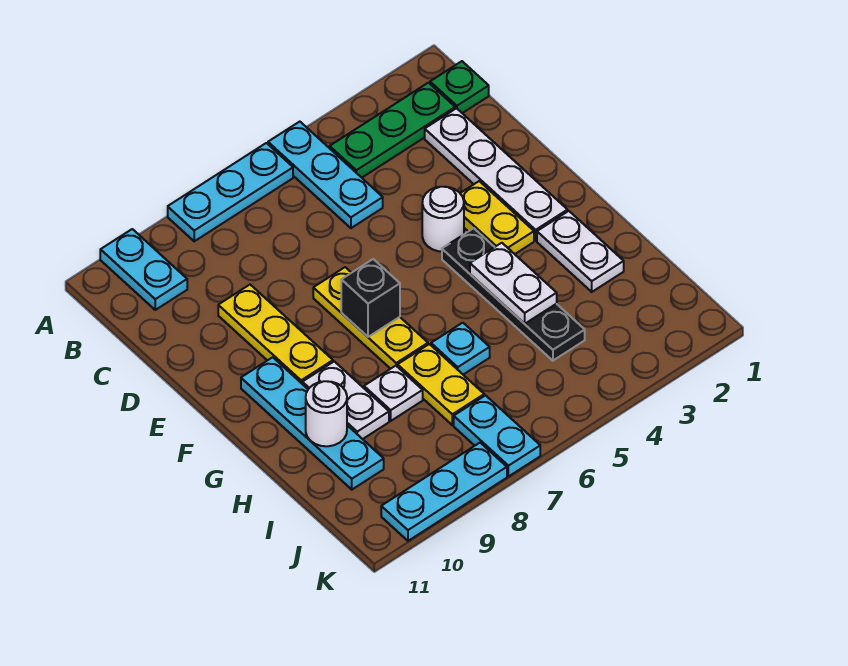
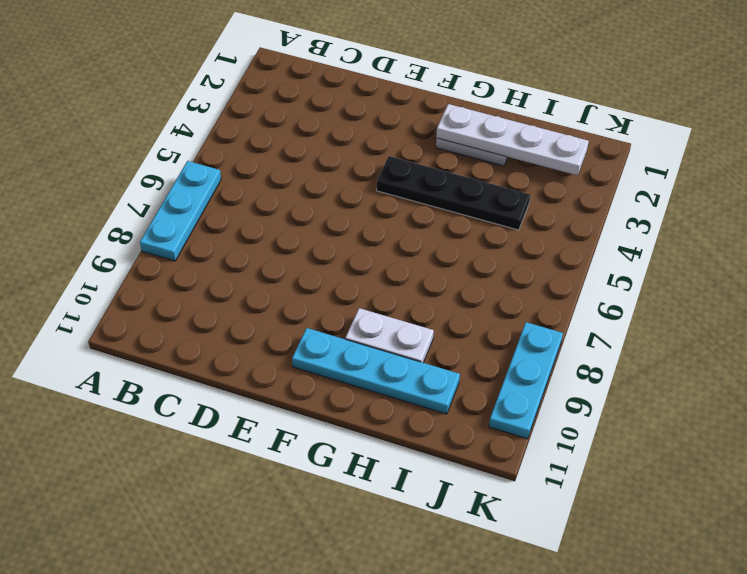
white plate G2:J2 level 2 -> white plate C2:F2 level 1
none -> cyan plate A5:C5 level 1
none -> cyan plate A10:B10 level 1
none -> green plate B1 level 1

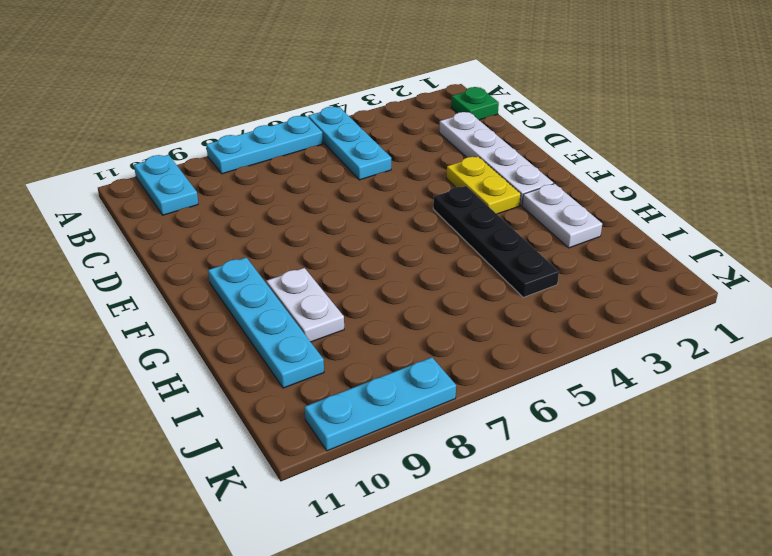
none -> green plate B2:B4 level 1
none -> yellow plate D9:F9 level 1
none -> white round brick E4 level 1

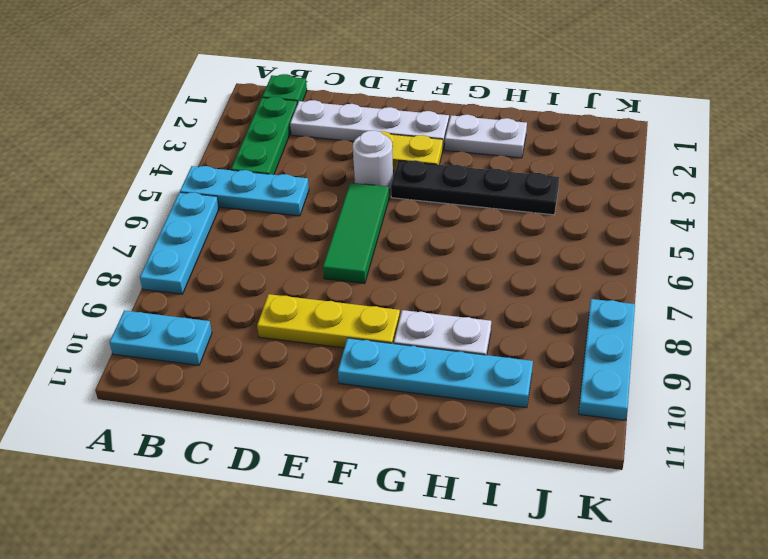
green tile E5:E7 level 1 -> yellow plate E7:G7 level 1
none -> cyan plate H6 level 1
none -> yellow plate H7:I7 level 1
none -> white plate H8 level 1

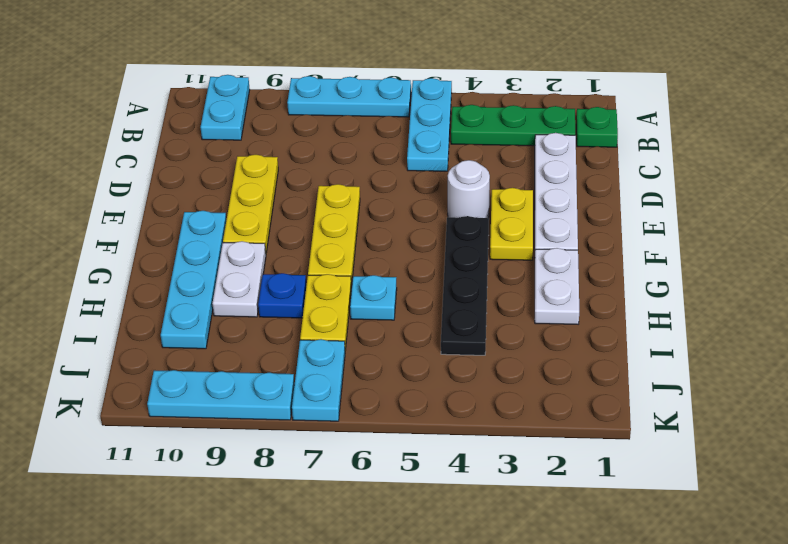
blue plate H8 level 1 -> white plate H8 level 1
none -> black brick F7 level 2
none -> white plate G4:H4 level 2
none -> white round brick H10 level 2

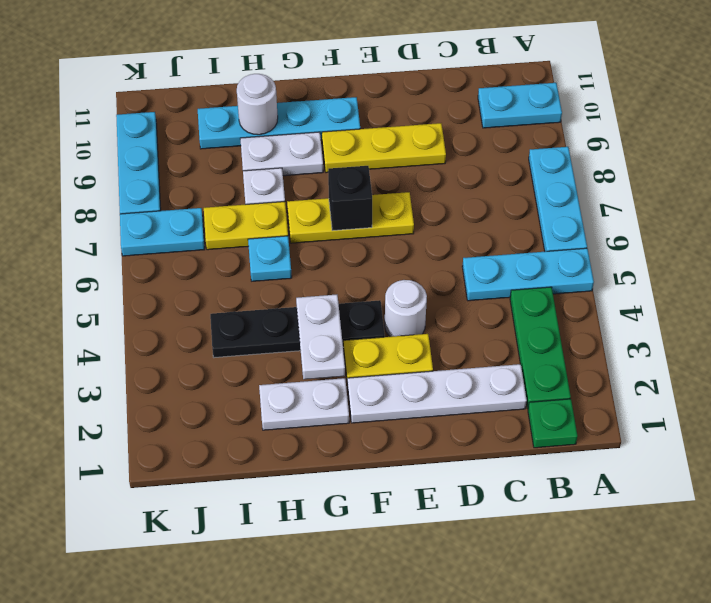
white plate G3:G4 level 2 -> white plate G4:H4 level 2

